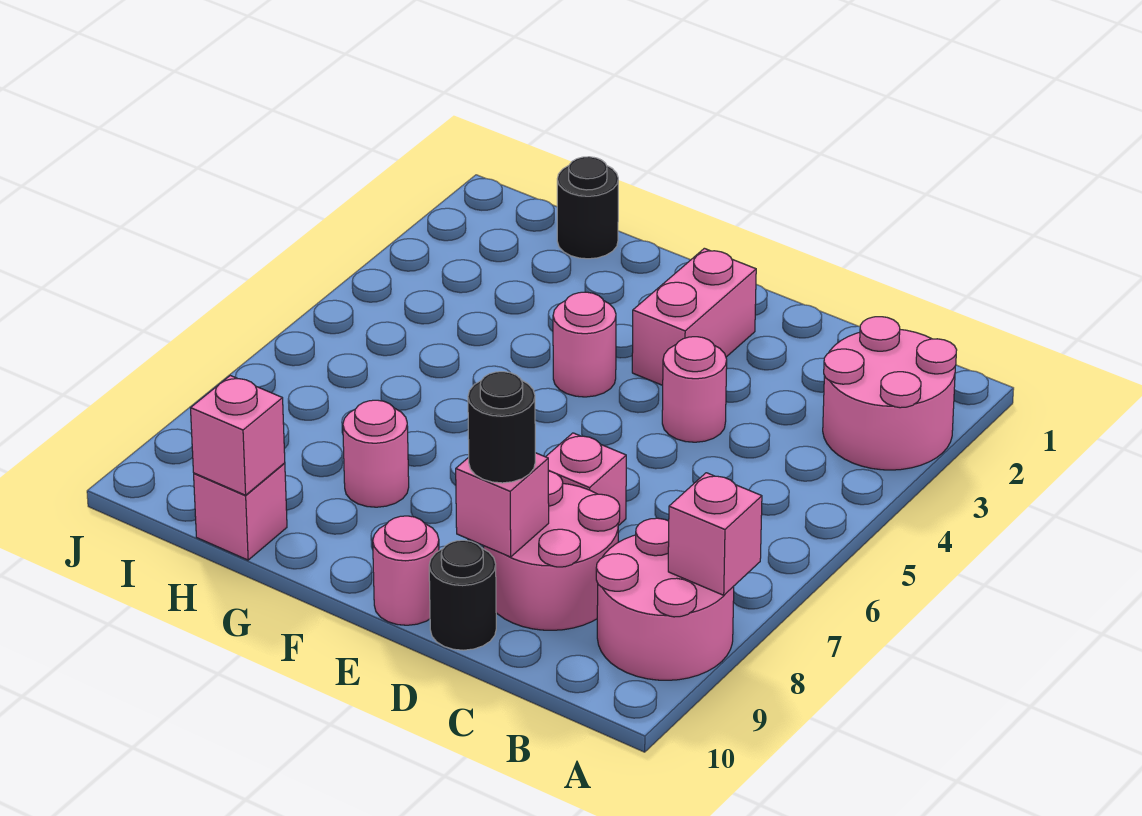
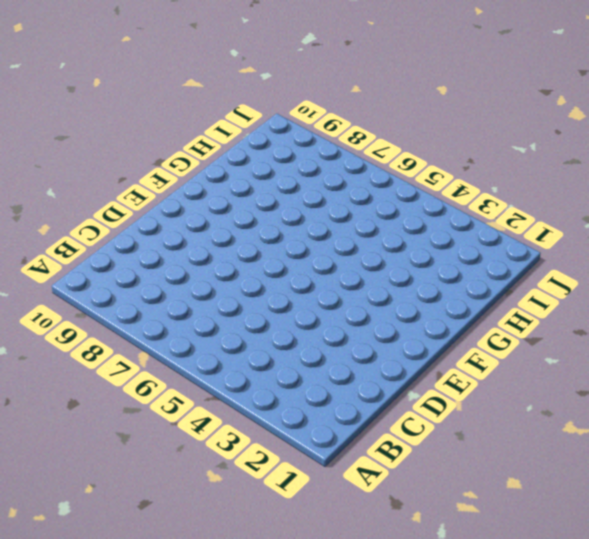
none -> pink round brick A2:B3 level 1
none -> pink round brick A8:B9 level 1
none -> pink round brick C8:D9 level 1

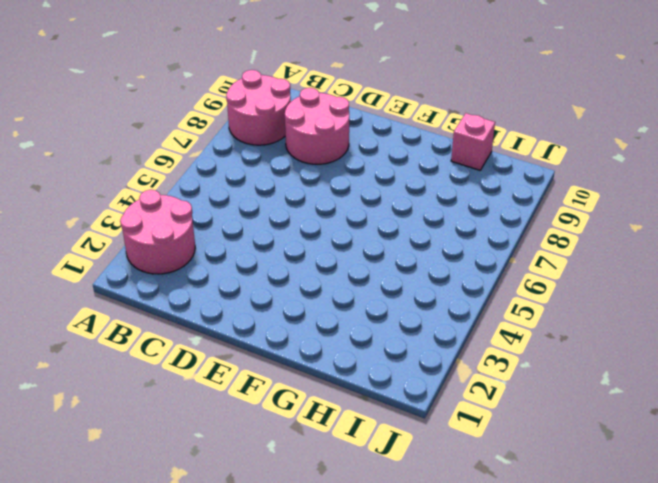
none -> pink round brick D4 level 1
none -> pink brick D7 level 1
none -> black round brick D10 level 1

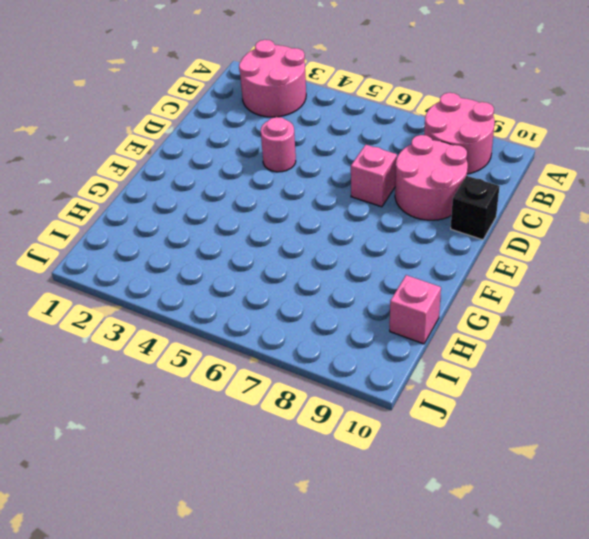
black brick D10 level 1 -> black round brick D10 level 1
none -> pink brick E2:E3 level 1
none -> pink round brick E10 level 1
none -> pink round brick F4 level 1

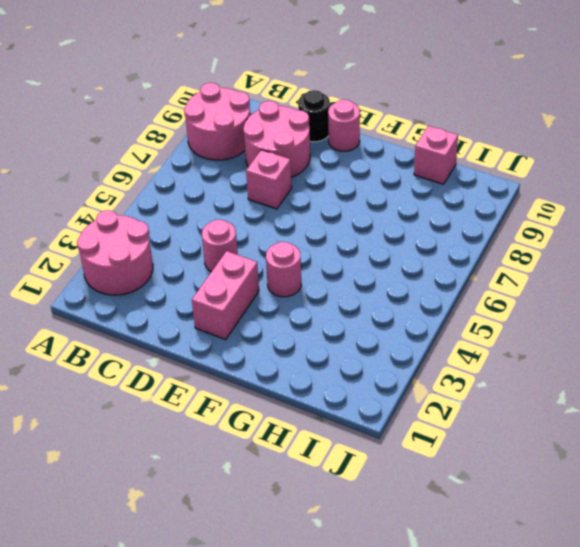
none -> pink round brick G8 level 1
none -> black round brick H1 level 1
none -> pink brick A8 level 2

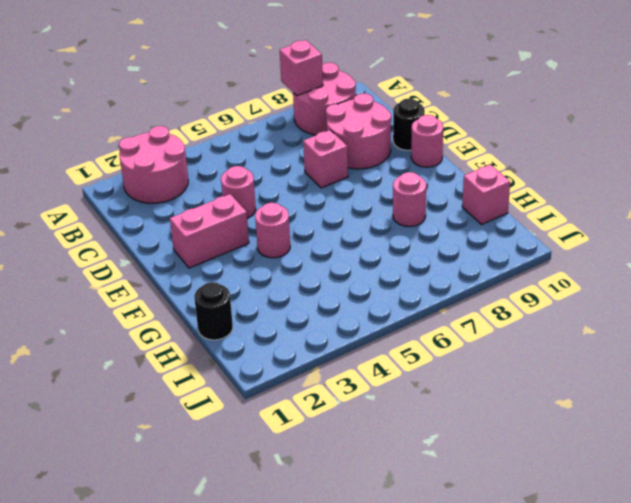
none -> pink brick D9 level 2
none -> pink brick H10 level 2
none -> black round brick D9 level 3

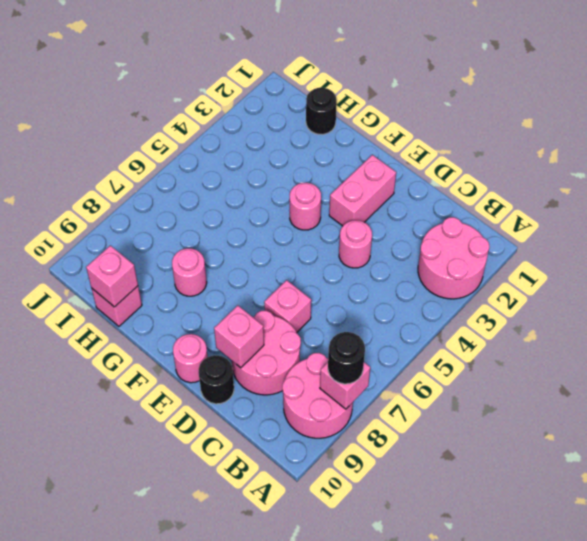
black round brick A8 level 3 -> black round brick D9 level 3

